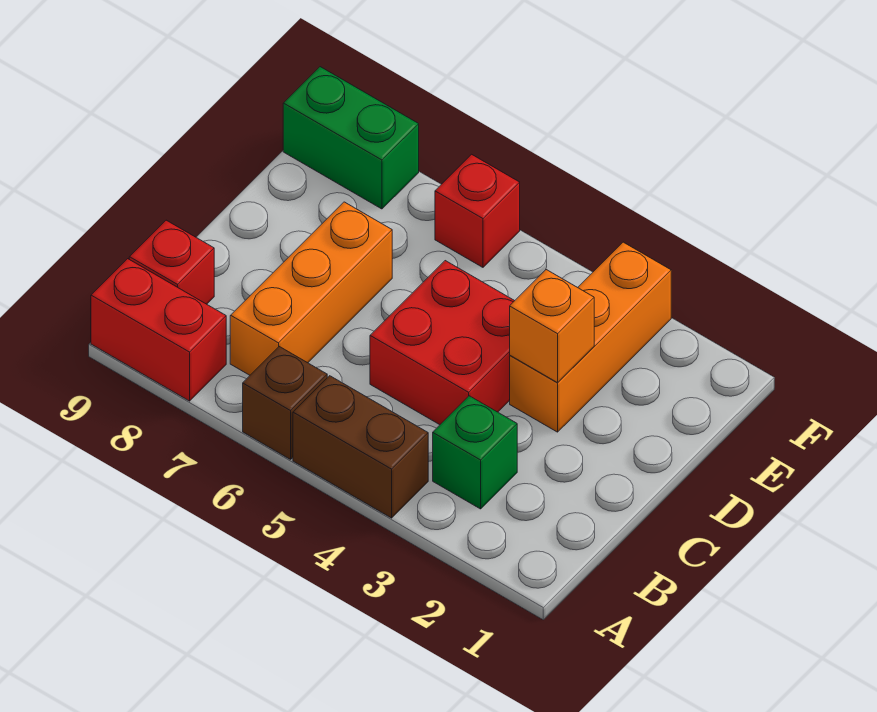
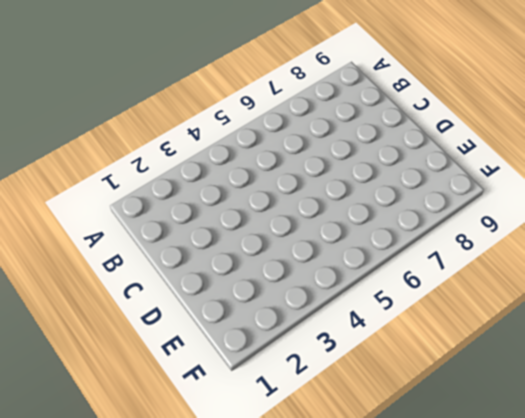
none -> brown brick A4:A5 level 1
none -> brown brick A6 level 1

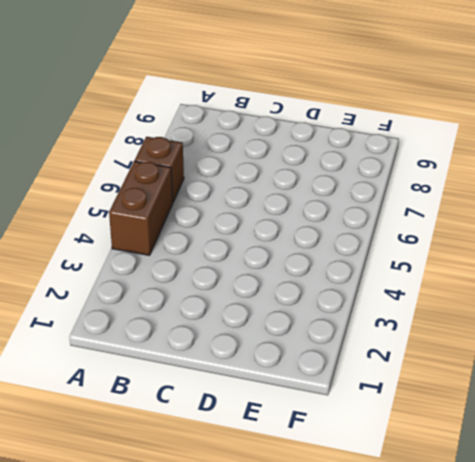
none -> red brick A8:A9 level 1
none -> green brick B3 level 1

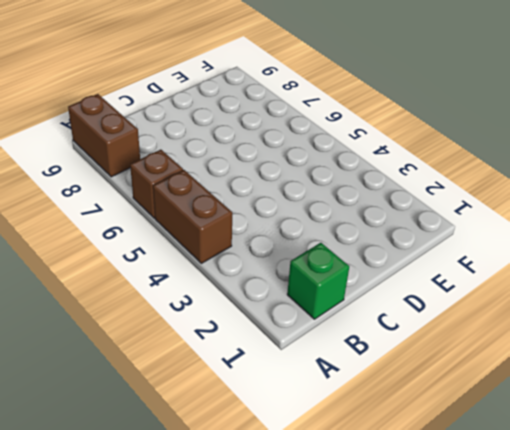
brown brick A8:A9 level 1 -> red brick A8:A9 level 1
green brick B1 level 1 -> green brick B3 level 1
none -> orange brick B7:D7 level 1
none -> red brick B9 level 1

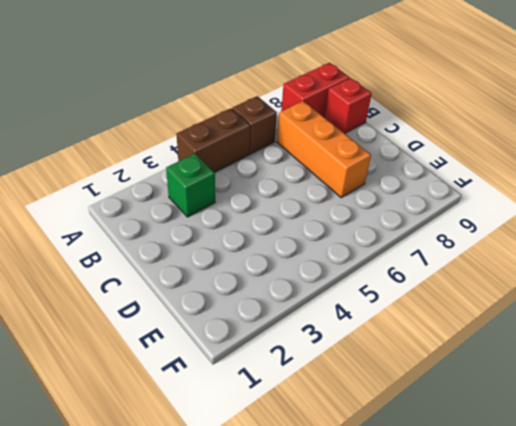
none -> red brick C4:D5 level 1
none -> orange brick D3:F3 level 1

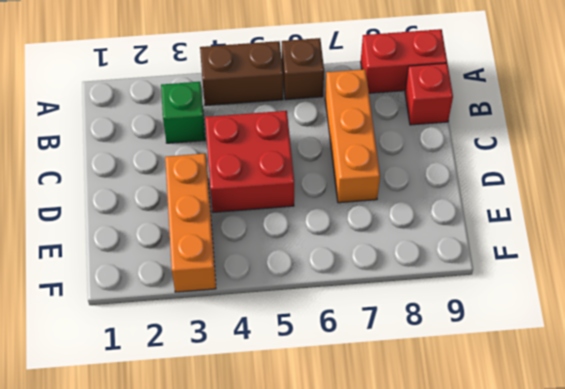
none -> red brick F6 level 1
none -> green brick F8:F9 level 1

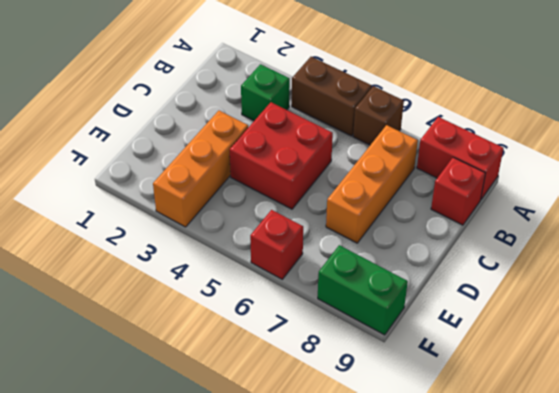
none -> orange brick D3 level 2

